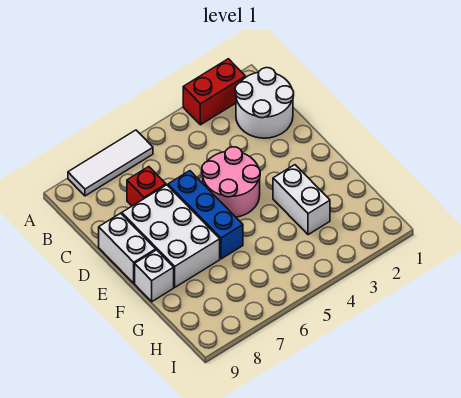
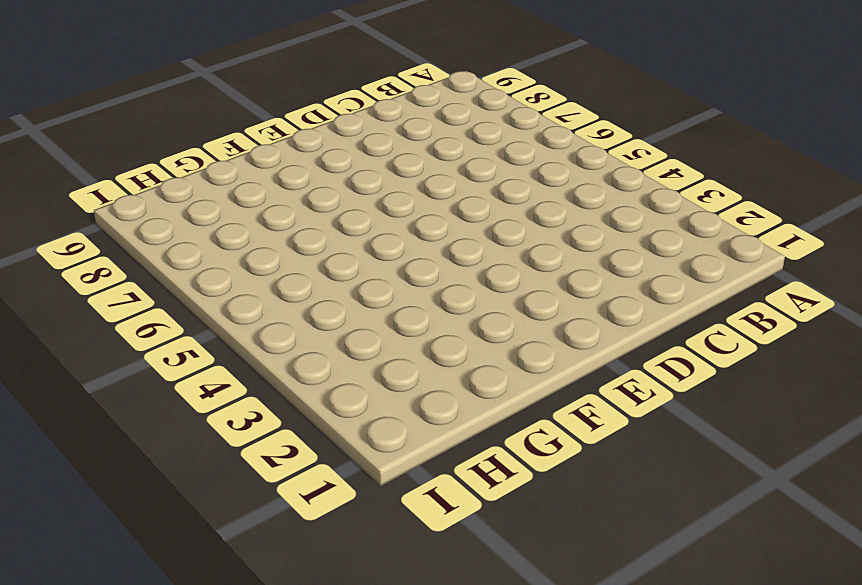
none -> red brick A2:A3 level 1
none -> white tile A6:A8 level 1

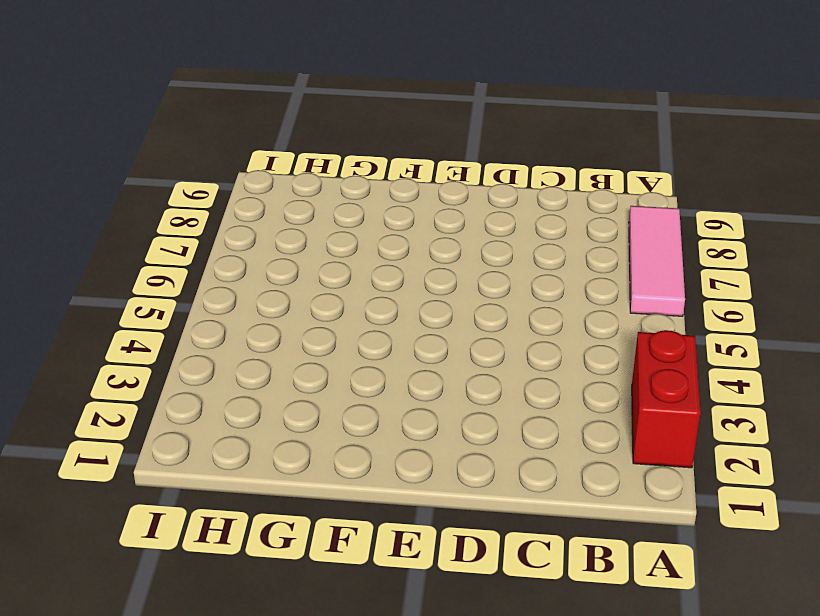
pink tile A6:A8 level 1 -> white tile A6:A8 level 1
none -> white round brick B1:C2 level 1
none -> red brick C7 level 1

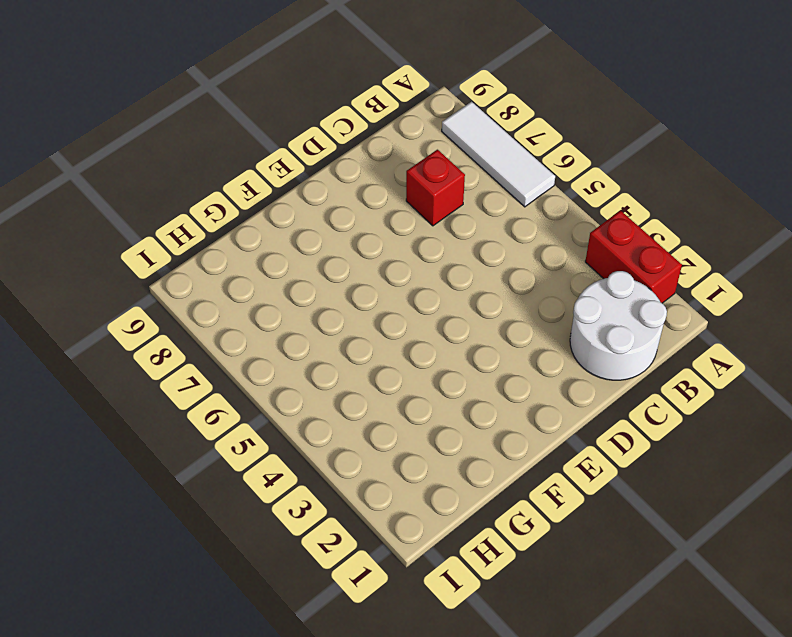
none -> pink round brick D4:E5 level 1
none -> blue brick D6:F6 level 1

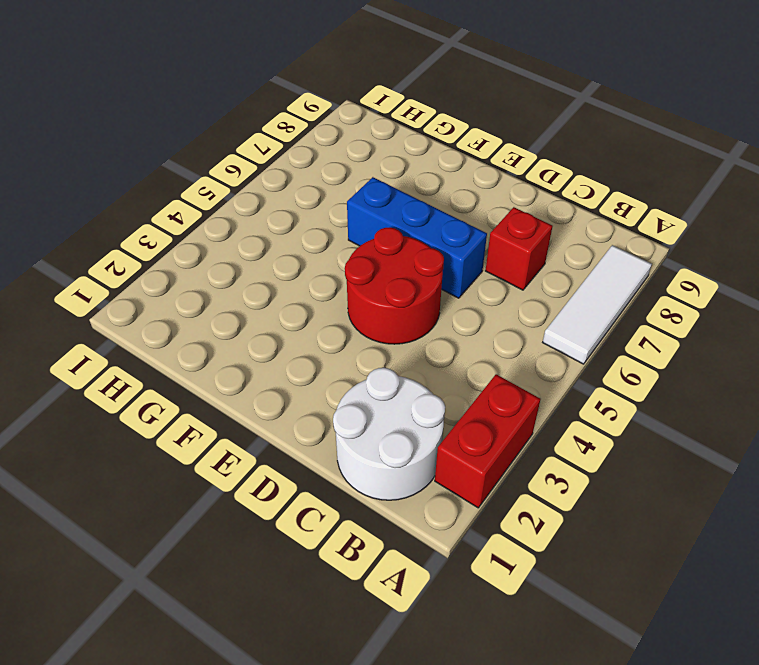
red round brick D4:E5 level 1 -> pink round brick D4:E5 level 1
none -> white brick D7:F8 level 1
none -> white brick D9:E9 level 1

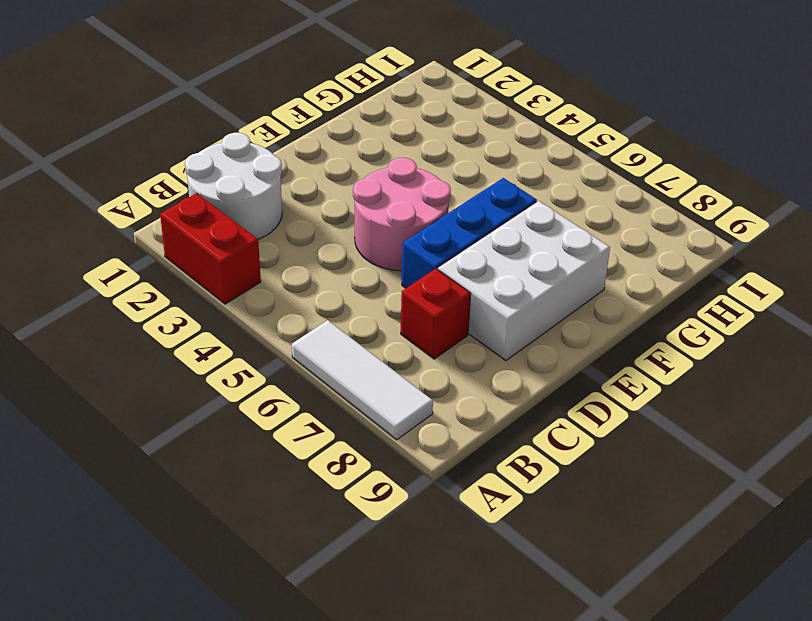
none -> white brick D9:E9 level 1
none -> white brick F3:G3 level 1

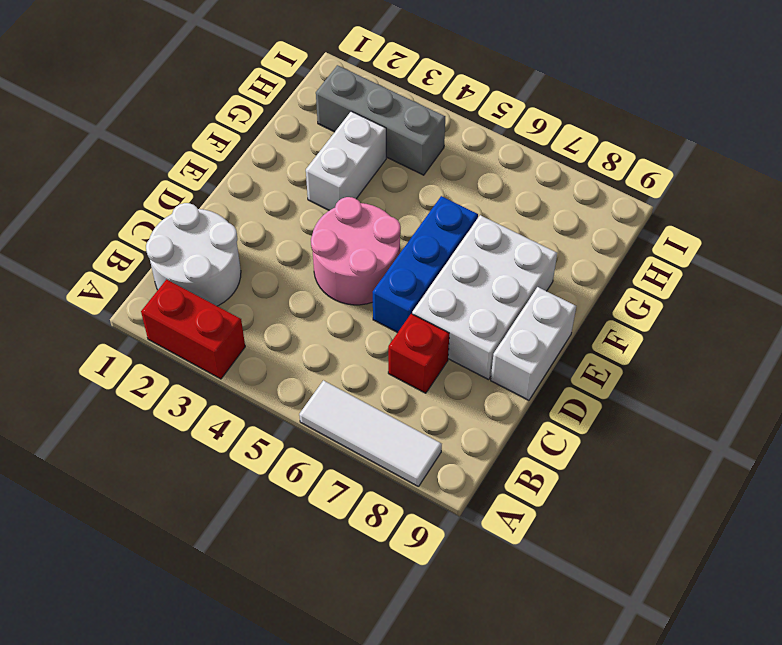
grey brick H2:H4 level 1 -> none
none -> white brick F9 level 1

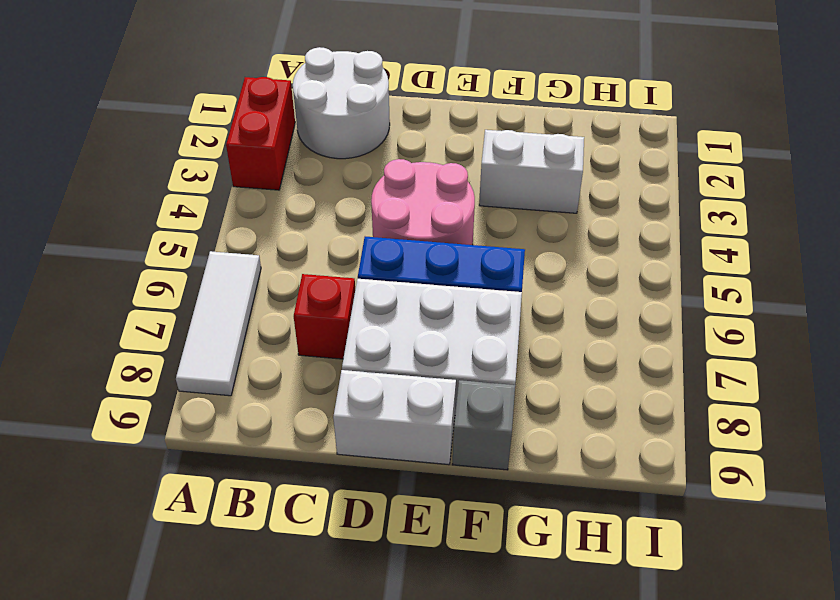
grey brick F9 level 1 -> white brick F9 level 1

